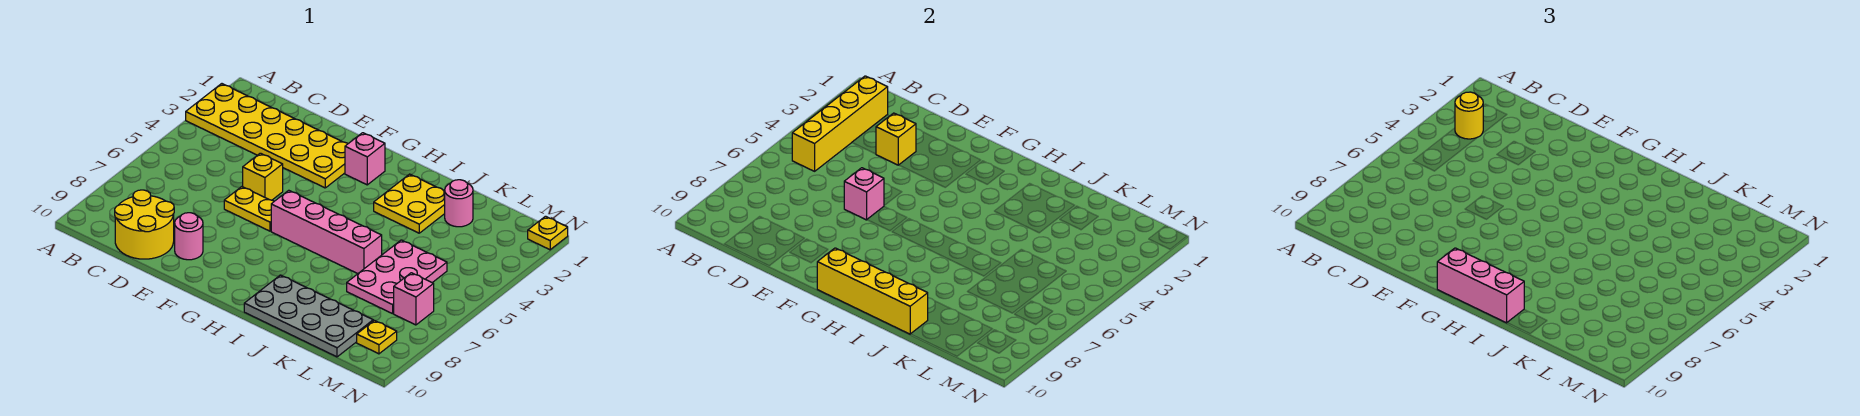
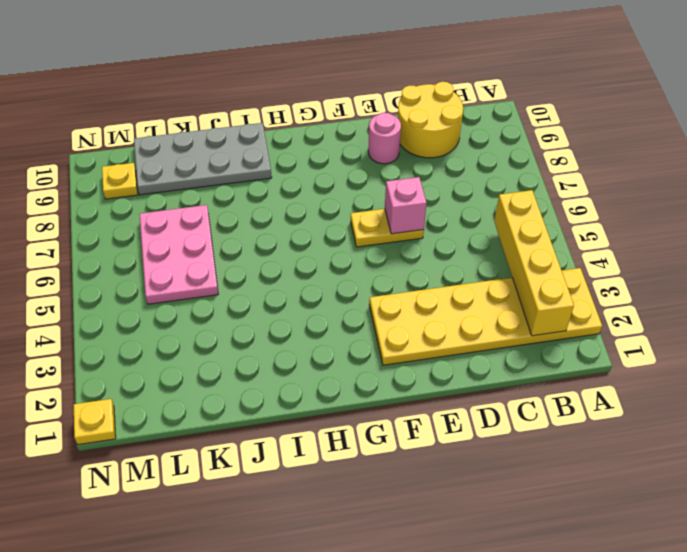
none -> yellow brick E5 level 1
none -> pink brick G2 level 1
none -> pink brick G6:J6 level 1

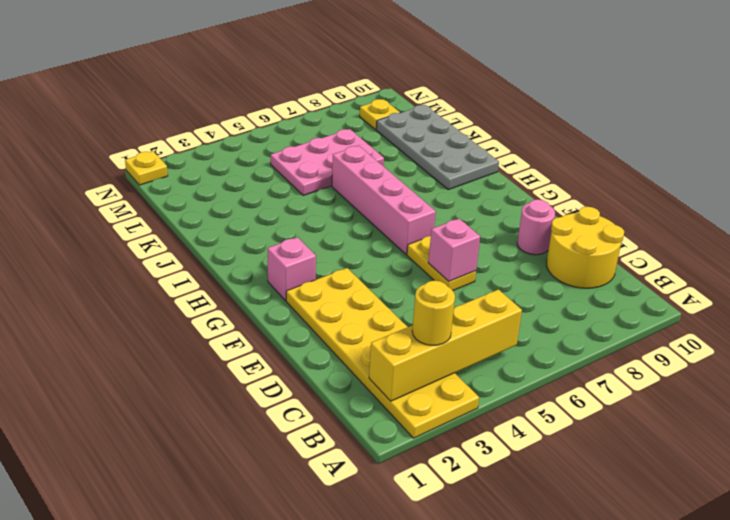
none -> yellow brick E5 level 1
none -> yellow plate I2:J3 level 1
none -> pink round brick K2 level 1

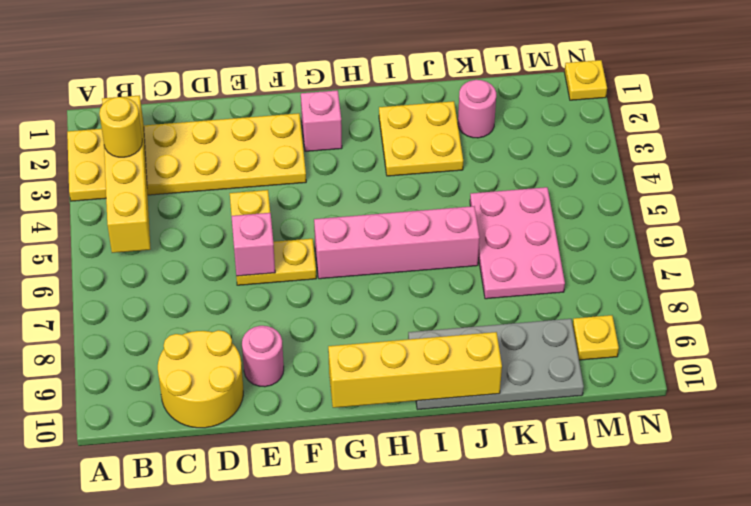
none -> pink brick M7 level 1
none -> yellow brick D3 level 2
none -> pink brick G10:I10 level 3

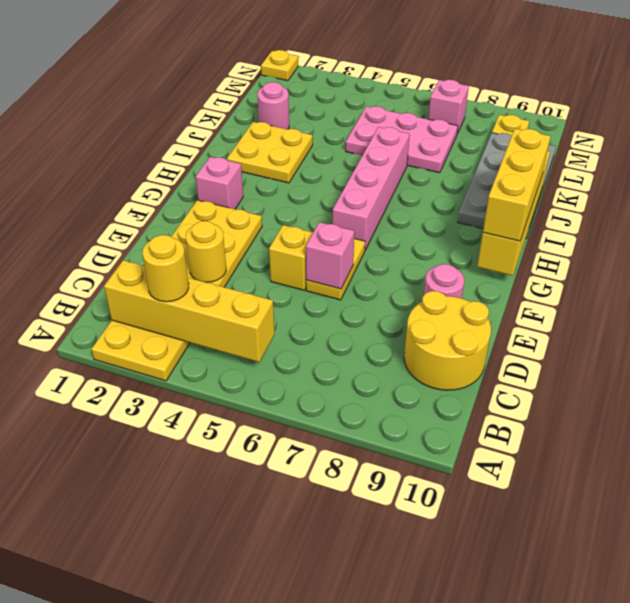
yellow round brick D3 level 2 -> yellow brick D3 level 2
yellow brick G10:I10 level 3 -> pink brick G10:I10 level 3

